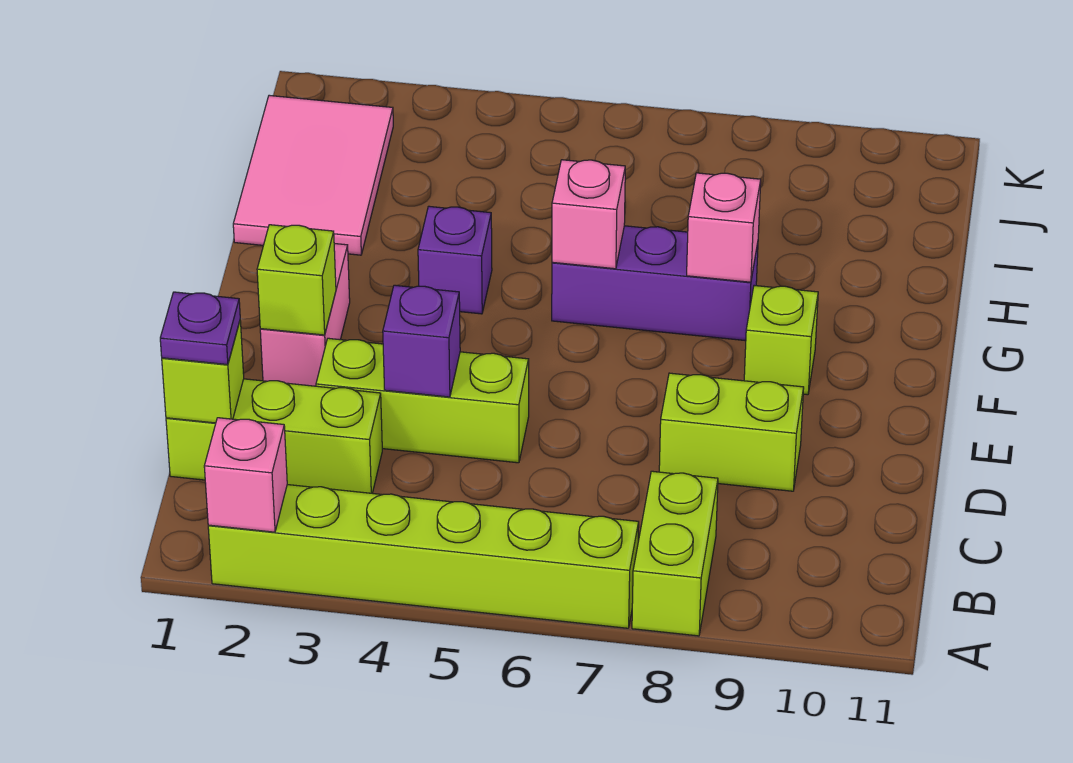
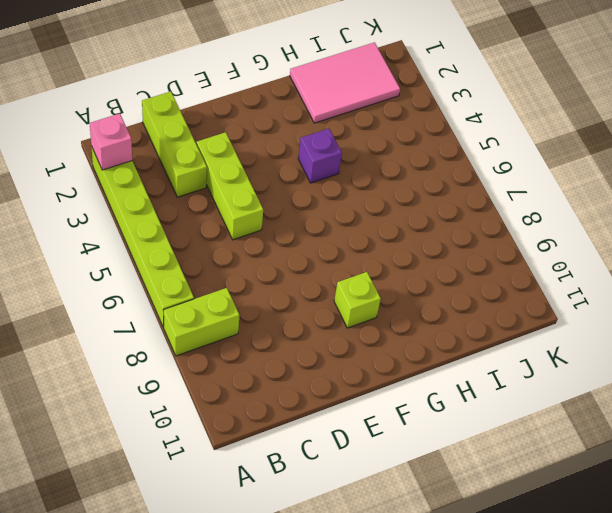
none -> lime brick D8:D9 level 1
none -> pink brick E2:F2 level 1
none -> purple brick G6:G8 level 1

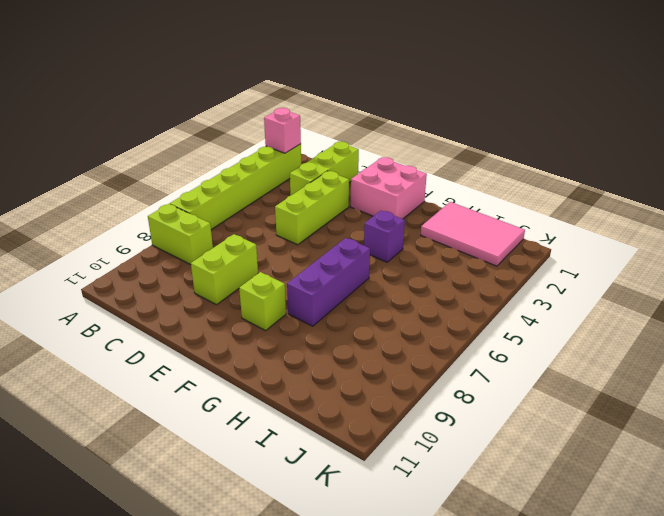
pink brick E1:F2 level 1 -> pink brick E2:F2 level 1
none -> lime brick C1 level 2
none -> purple brick D4 level 2
none -> lime brick E2 level 2

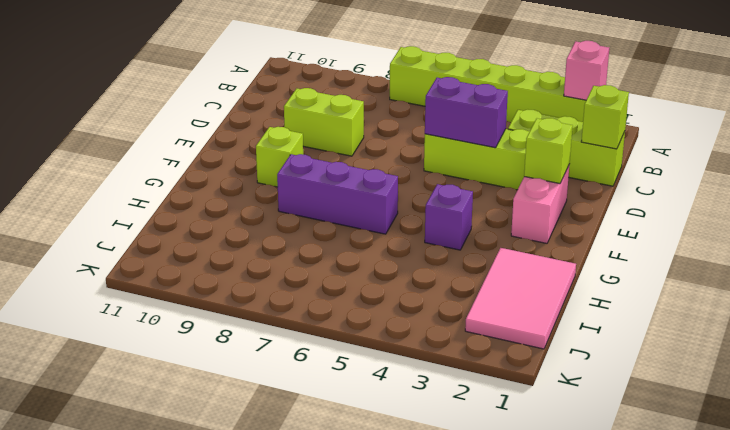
purple brick D4:D5 level 2 -> purple brick D4 level 2
none -> lime brick A8:B8 level 1
none -> pink brick G6 level 2
none -> pink brick G8 level 2

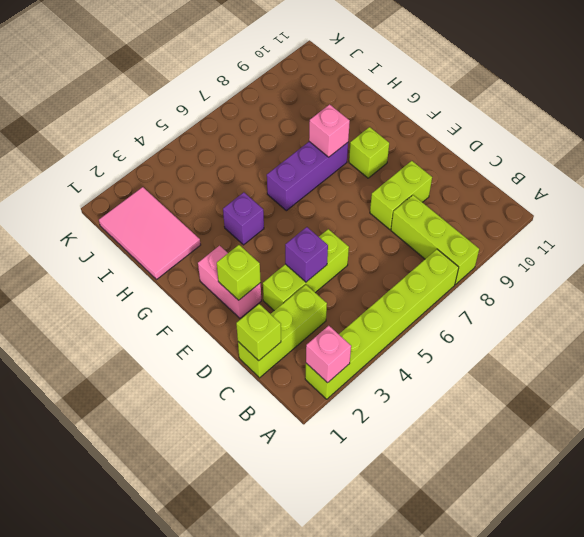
lime brick A8:C8 level 1 -> lime brick A8:B8 level 1
none -> pink brick G6 level 2
none -> purple plate C1 level 3

